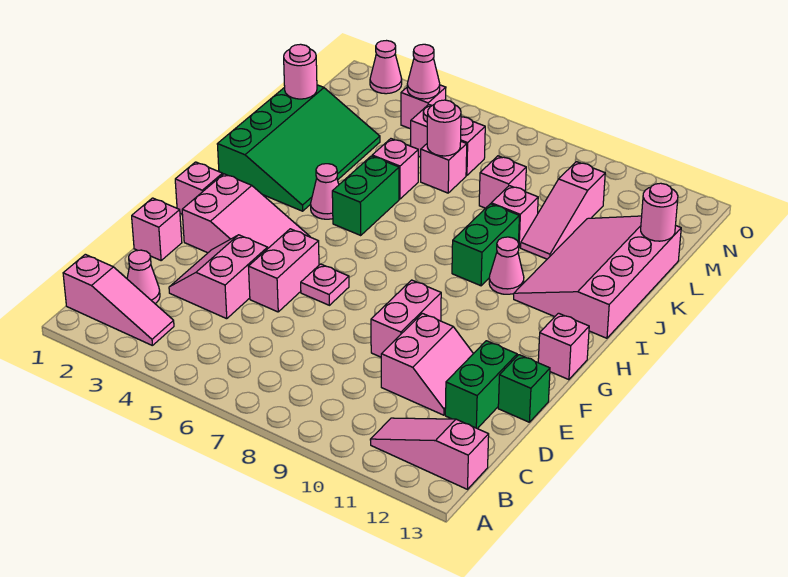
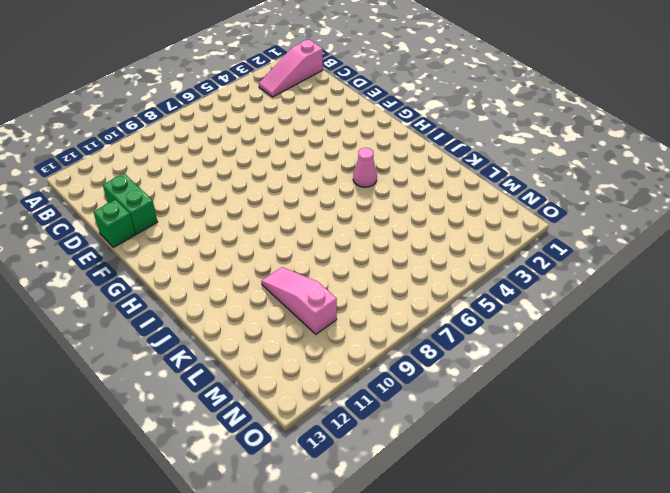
none -> pink slope B11:B13 level 1 top 13
none -> pink cone C2 level 1
none -> pink slope D3:E4 level 1 top 4
none -> pink slope D10:E11 level 1 top 10

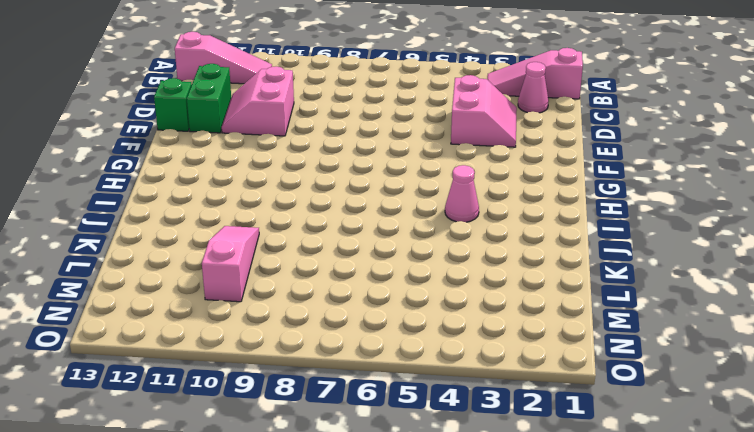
none -> pink brick E1 level 1
none -> pink brick E5:F5 level 1
none -> pink brick E9:F9 level 1
none -> pink slope F2:G4 level 1 top 2

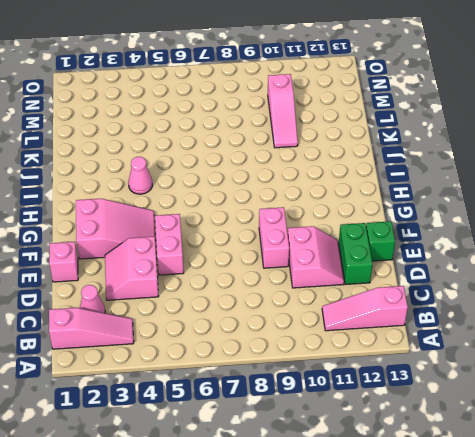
none -> pink plate F6 level 1
none -> pink brick G1 level 1
none -> pink brick G13 level 1
none -> green slope I1:L3 level 1 top 1

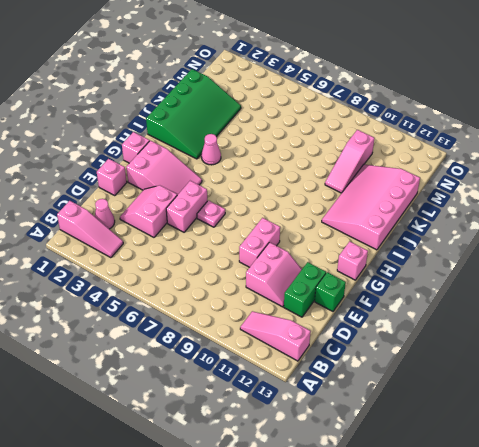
none -> green brick I5:J5 level 1
none -> green brick I9:J9 level 1
none -> pink cone I10 level 1
none -> pink brick K5 level 1

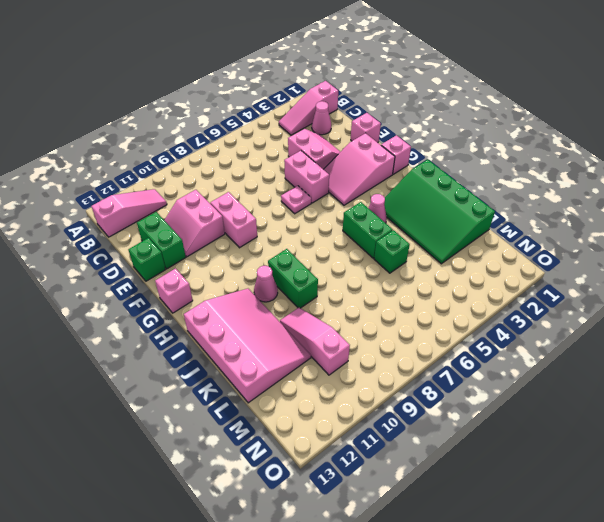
green brick K5 level 1 -> pink brick K5 level 1
none -> pink brick K9 level 1
none -> pink brick L6 level 1
none -> pink brick L8 level 1
none -> pink brick M5:M6 level 1

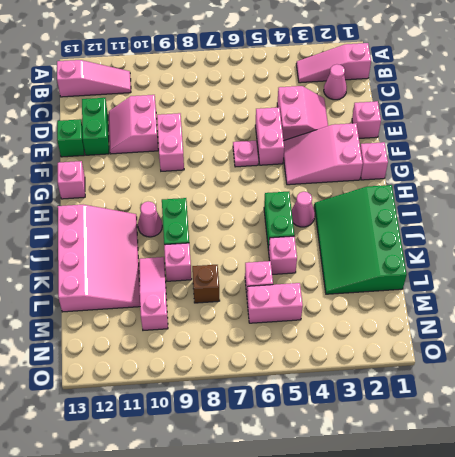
brown brick L8 level 1 -> pink brick L8 level 1
none -> pink brick N4 level 1
none -> pink cone O2 level 1
none -> pink round brick L1 level 2
none -> pink round brick L6 level 2

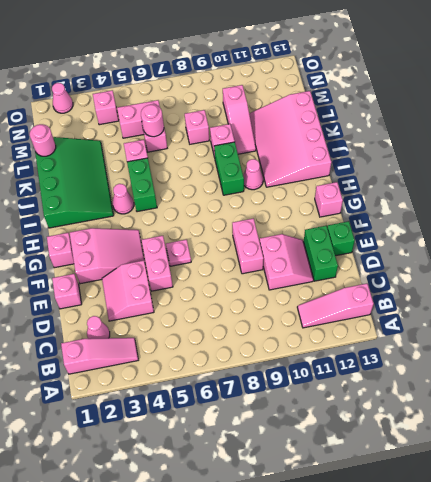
none -> pink round brick L13 level 2
none -> pink cone N4 level 2

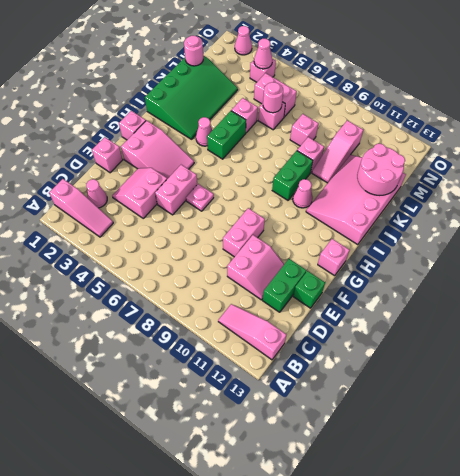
pink round brick K12:L13 level 2 -> pink round brick L13 level 2

